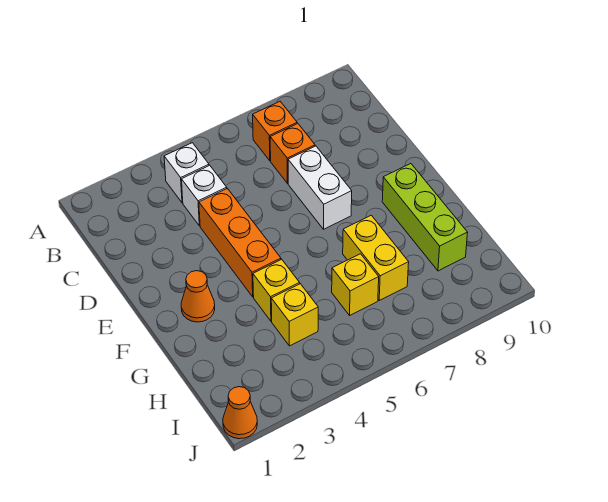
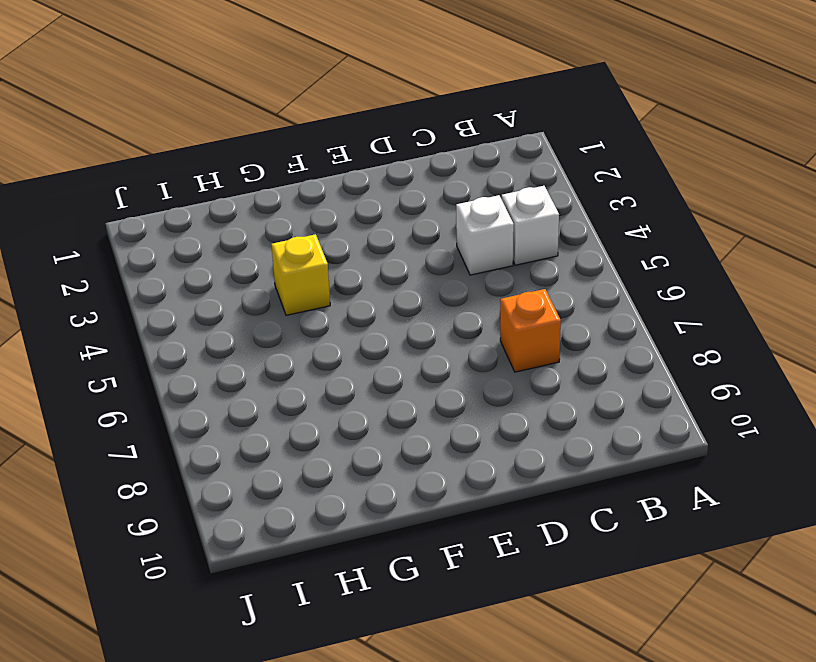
none -> orange brick B7 level 1
none -> orange brick D4:F4 level 1
none -> white brick D7:E7 level 1

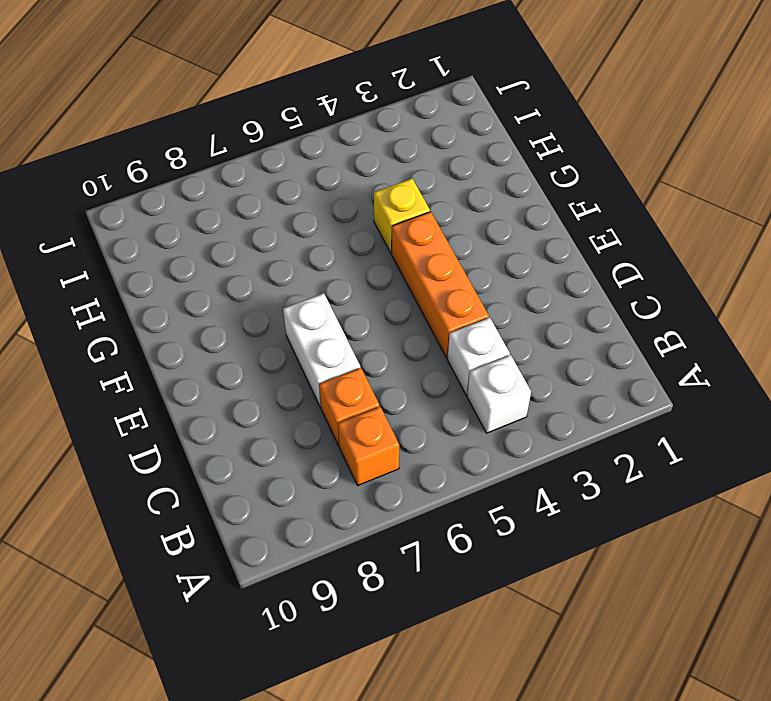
none -> orange cone F2 level 1
none -> lime brick F9:H9 level 1
none -> yellow brick G7:H7 level 1

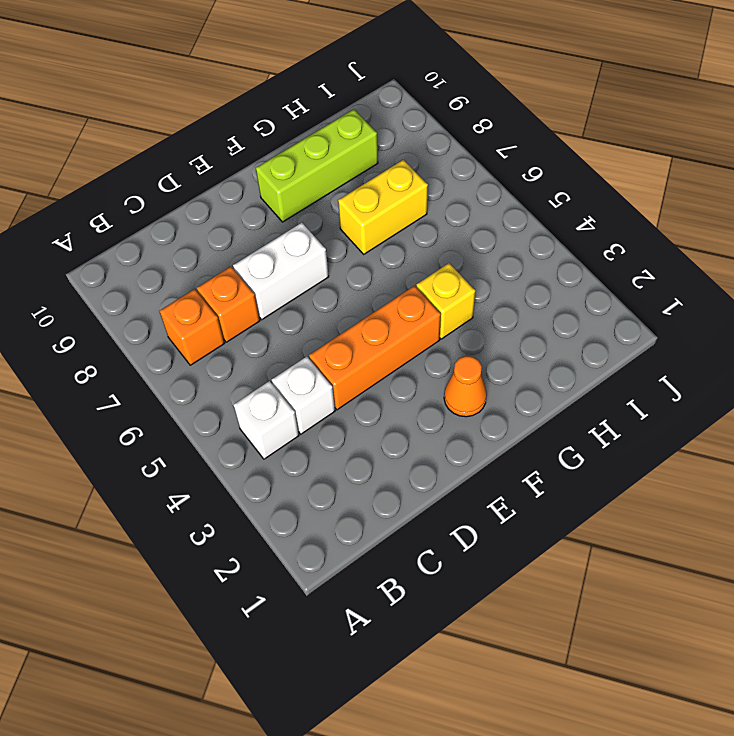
none -> yellow brick H4 level 1
none -> yellow brick H6 level 1
none -> orange cone J1 level 1

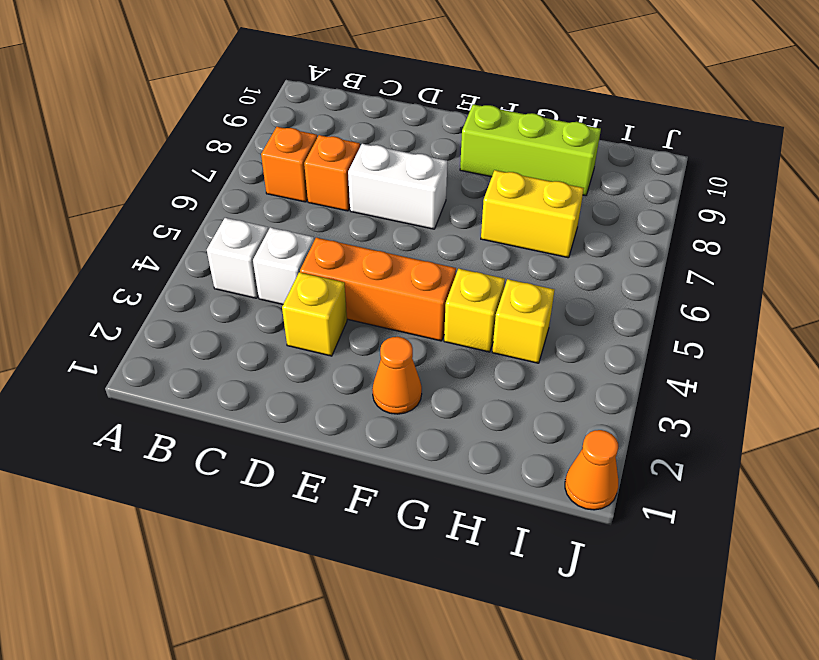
yellow brick D3 level 1 -> yellow brick H6 level 1

